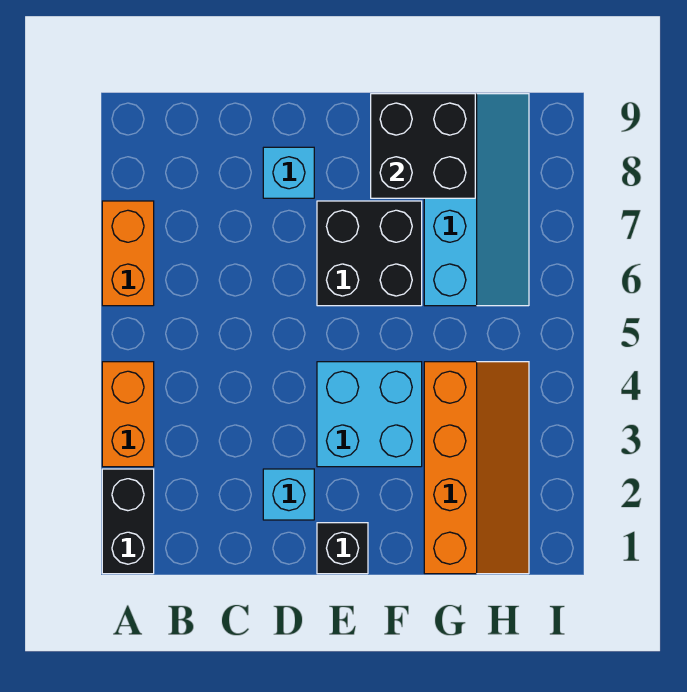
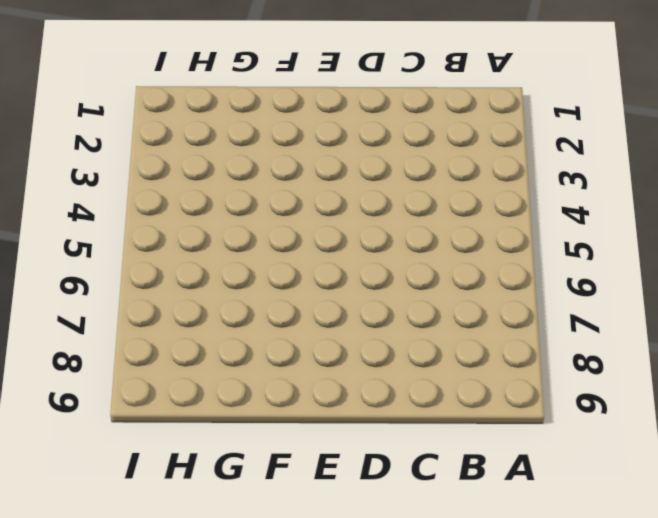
none -> black brick A1:A2 level 1
none -> orange brick A3:A4 level 1

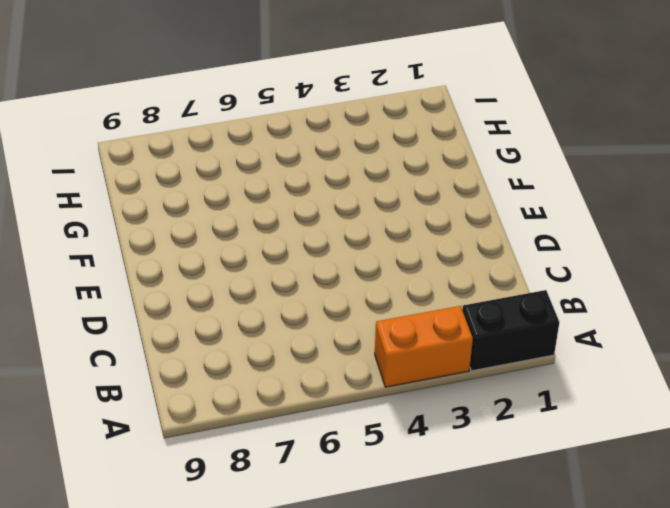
none -> orange brick A6:A7 level 1
none -> cyan brick D2 level 1

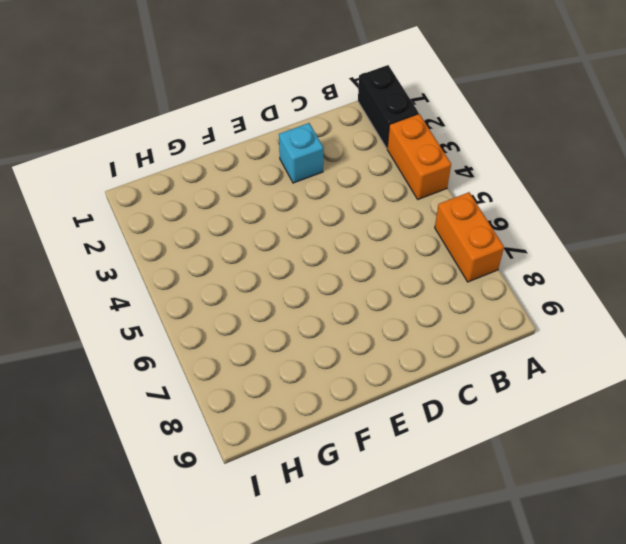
none -> cyan brick D8 level 1
none -> black brick E1 level 1

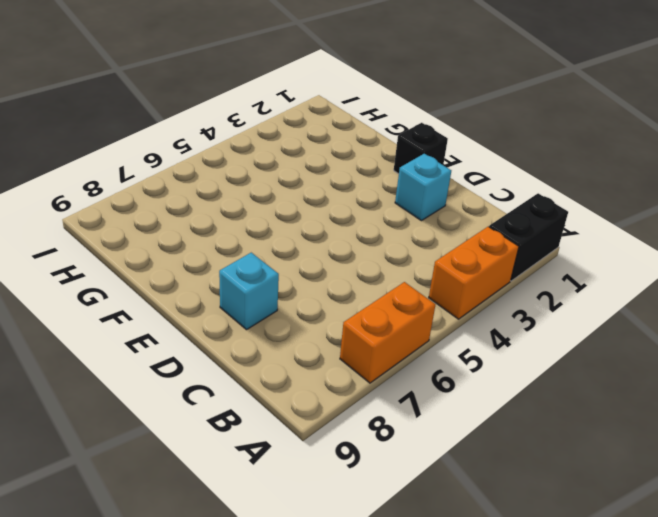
none -> cyan brick E3:F4 level 1
none -> black brick E6:F7 level 1

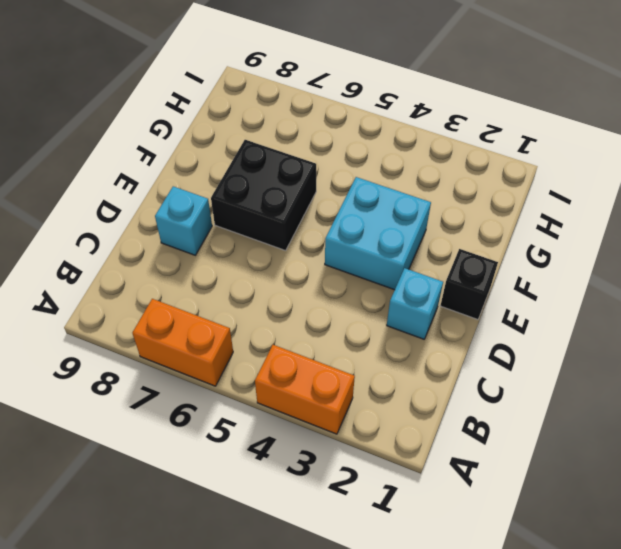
none -> black brick A1:A2 level 1
none -> orange slope G1:H4 level 1 top G

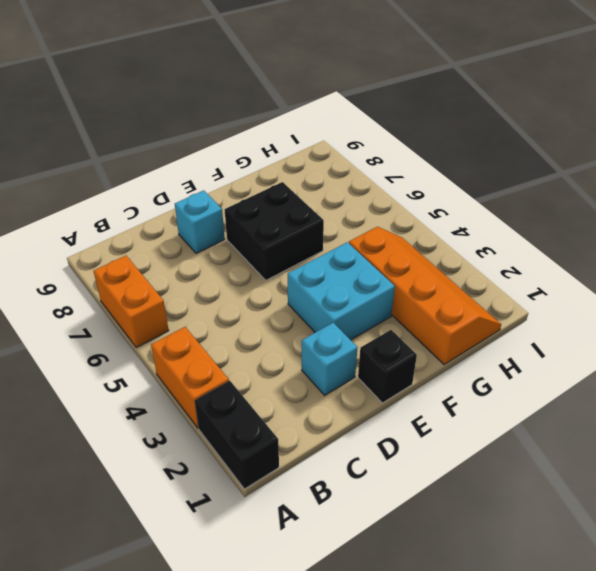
none -> cyan slope G6:H9 level 1 top G
none -> black brick F8:G9 level 2

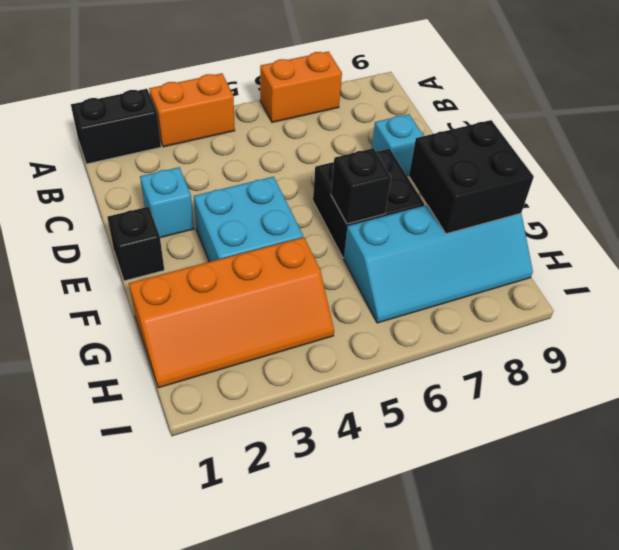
black brick F6 level 2 -> none

